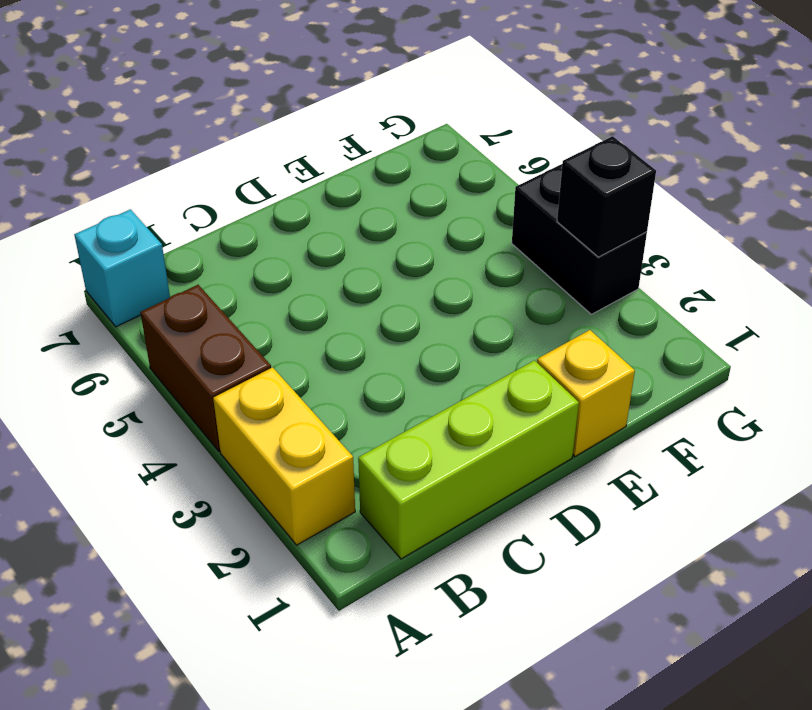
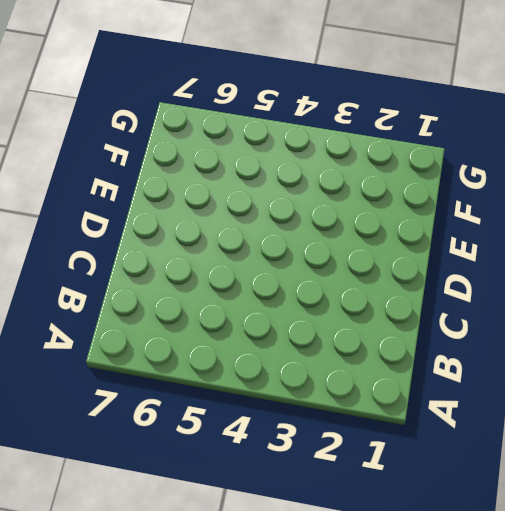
none -> yellow brick A2:A3 level 1
none -> brown brick A4:A5 level 1

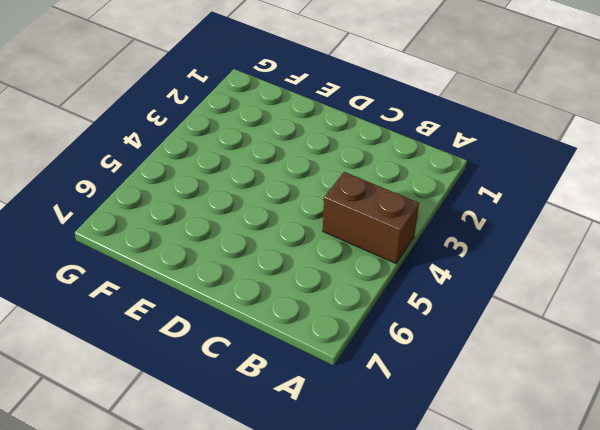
brown brick A4:B4 level 1 -> brown brick A4:A5 level 1
none -> yellow brick A2:A3 level 1
none -> cyan brick A7 level 1

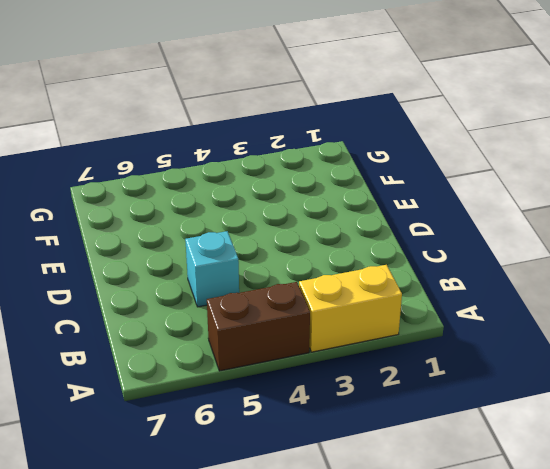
cyan brick C5 level 1 -> cyan brick A7 level 1
none -> lime brick B1:D1 level 1
none -> yellow brick E1 level 1

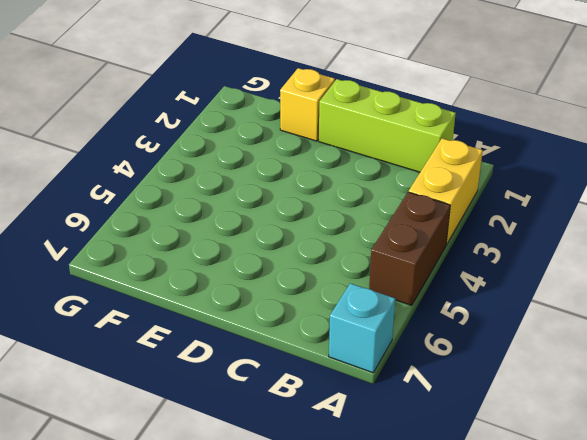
none -> black brick G3:G4 level 1
none -> black brick G3 level 2

